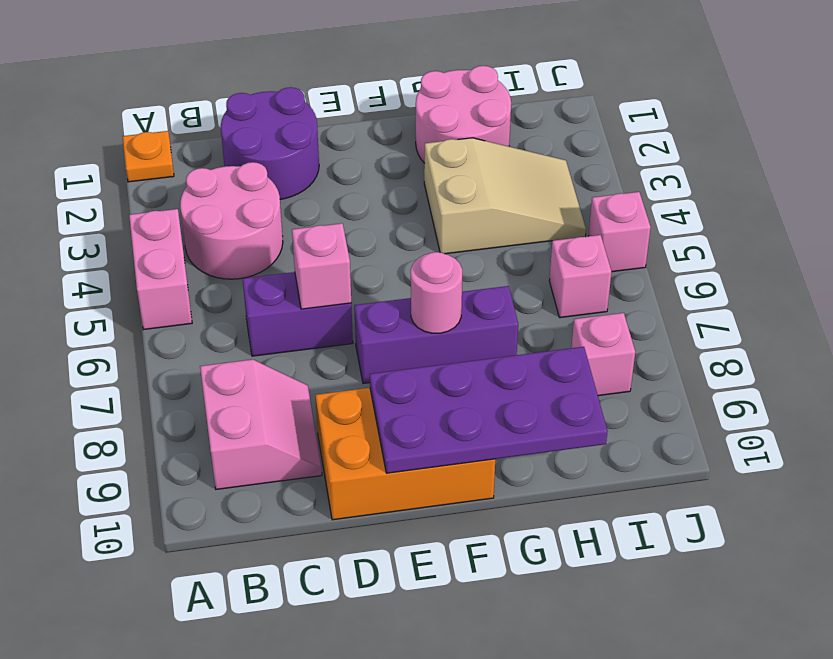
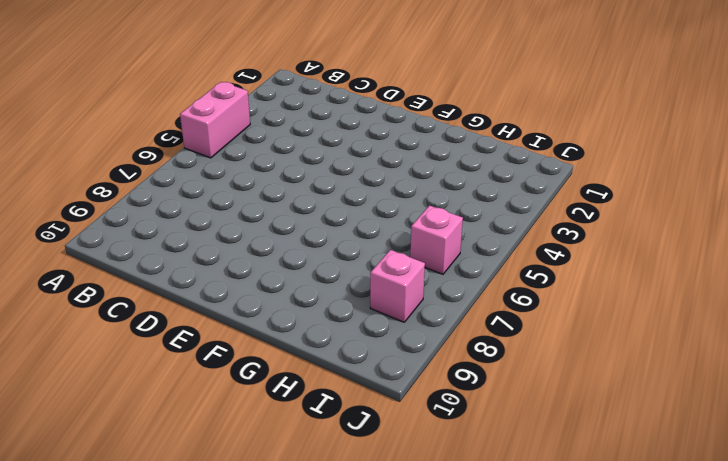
none -> orange plate A1 level 1
none -> pink round brick B3:C4 level 1
none -> pink slope B8:C9 level 1 top B

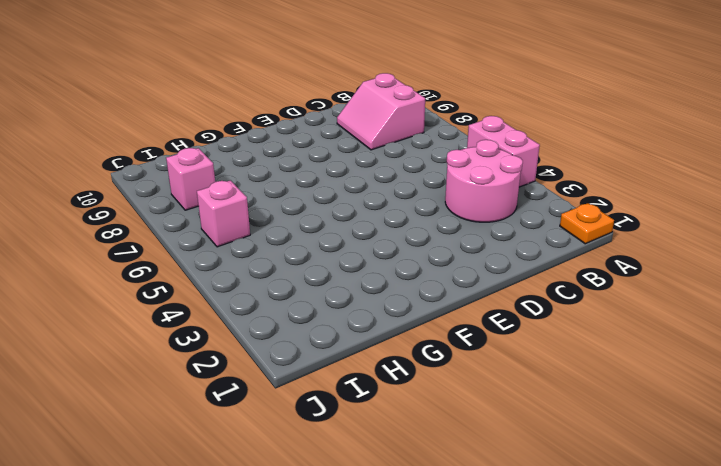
none -> purple round brick C1:D2 level 1
none -> purple brick C6:D6 level 1
none -> orange brick D9:F10 level 1

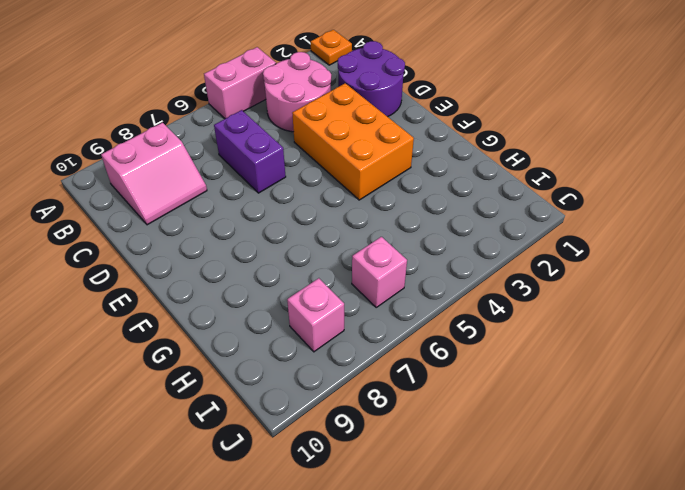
orange brick D3:F4 level 1 -> orange brick D9:F10 level 1
none -> purple brick E7:G7 level 1
none -> pink round brick G1:H2 level 1
none -> tan slope G3:I4 level 1 top G

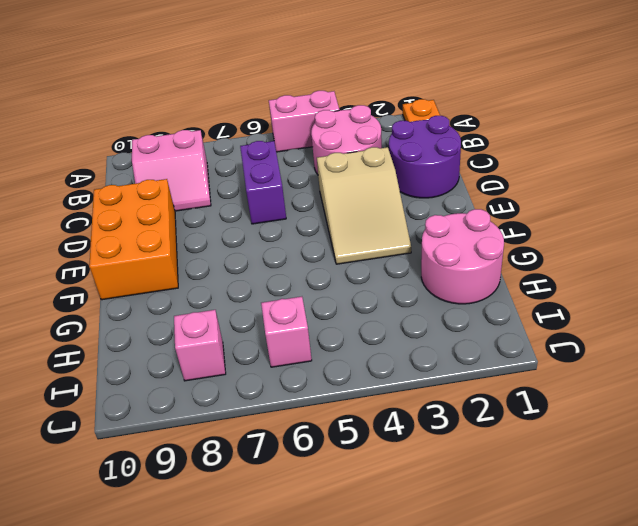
tan slope D3:F4 level 1 top D -> tan slope G3:I4 level 1 top G
none -> purple brick E7:G7 level 1
none -> pink brick J5 level 1
none -> pink brick D6 level 2

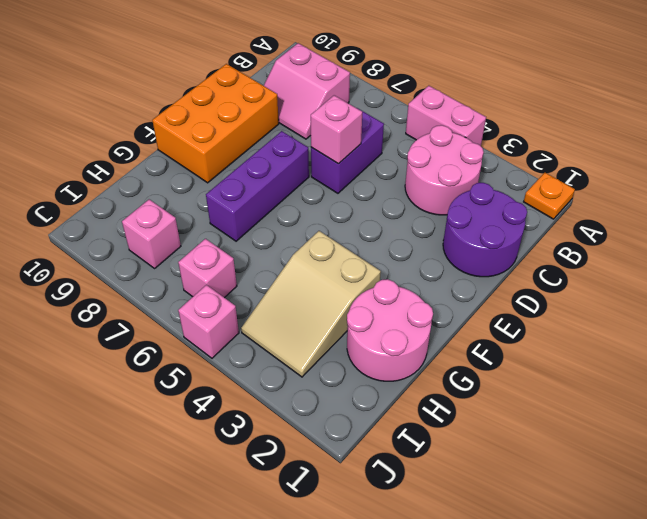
none -> purple plate E9:H10 level 2
none -> pink round brick F7 level 2

